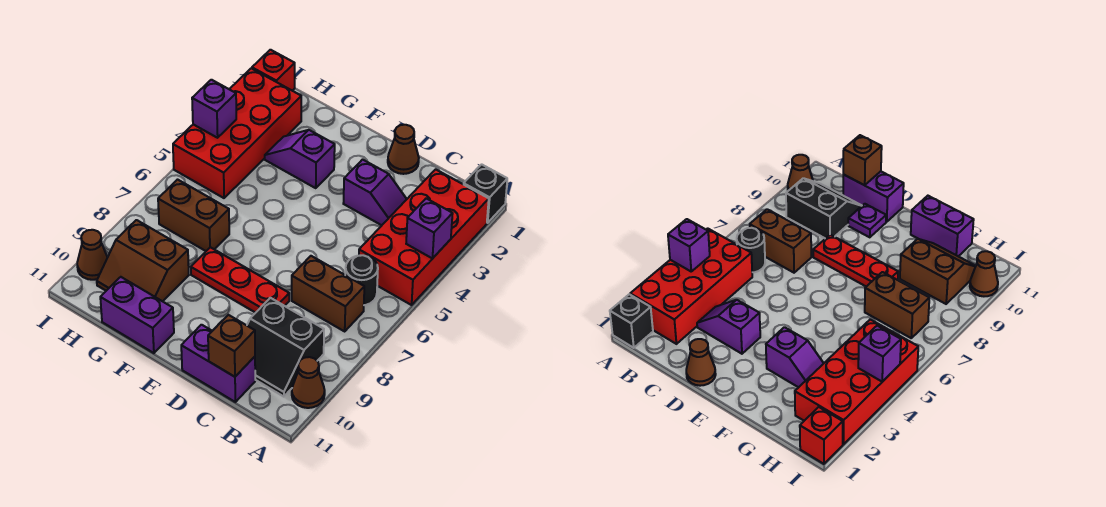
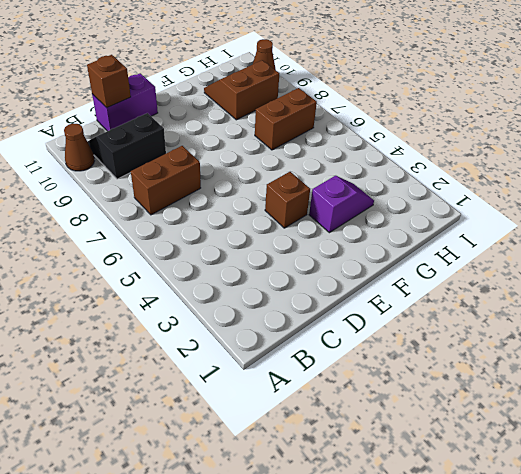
brown brick E4 level 1 -> none
none -> black brick A1 level 1
none -> red brick A2:B5 level 1
none -> black round brick B6 level 1

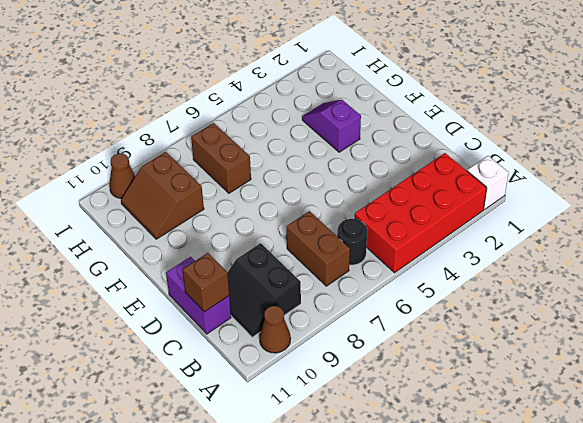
white brick A1 level 1 -> black brick A1 level 1
none -> purple slope C3:D3 level 1 top D
none -> brown cone D1 level 1
none -> red plate D8:F8 level 1

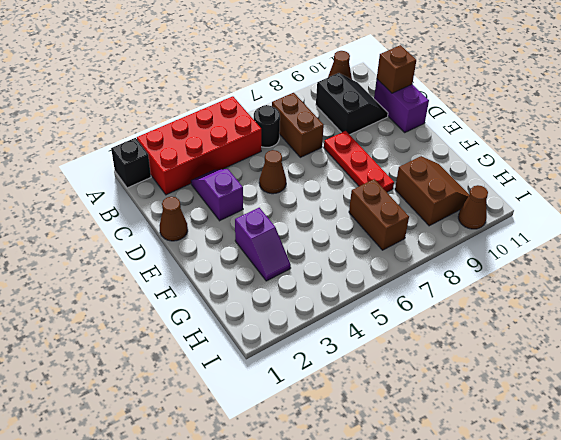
brown cone D5 level 1 -> none
none -> purple plate D10 level 1
none -> purple brick F11:G11 level 1
none -> red brick H2:I5 level 1

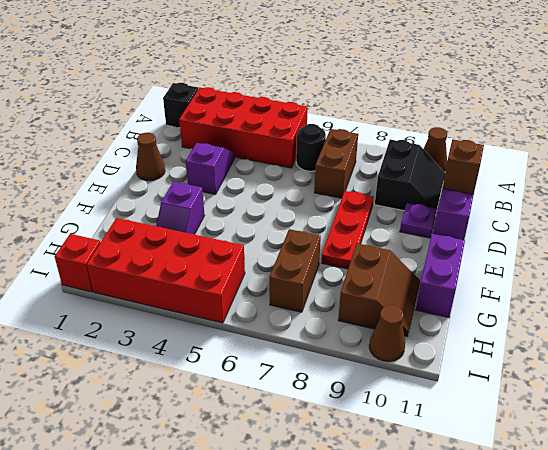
none -> purple brick A4 level 2
none -> purple brick I4 level 2

